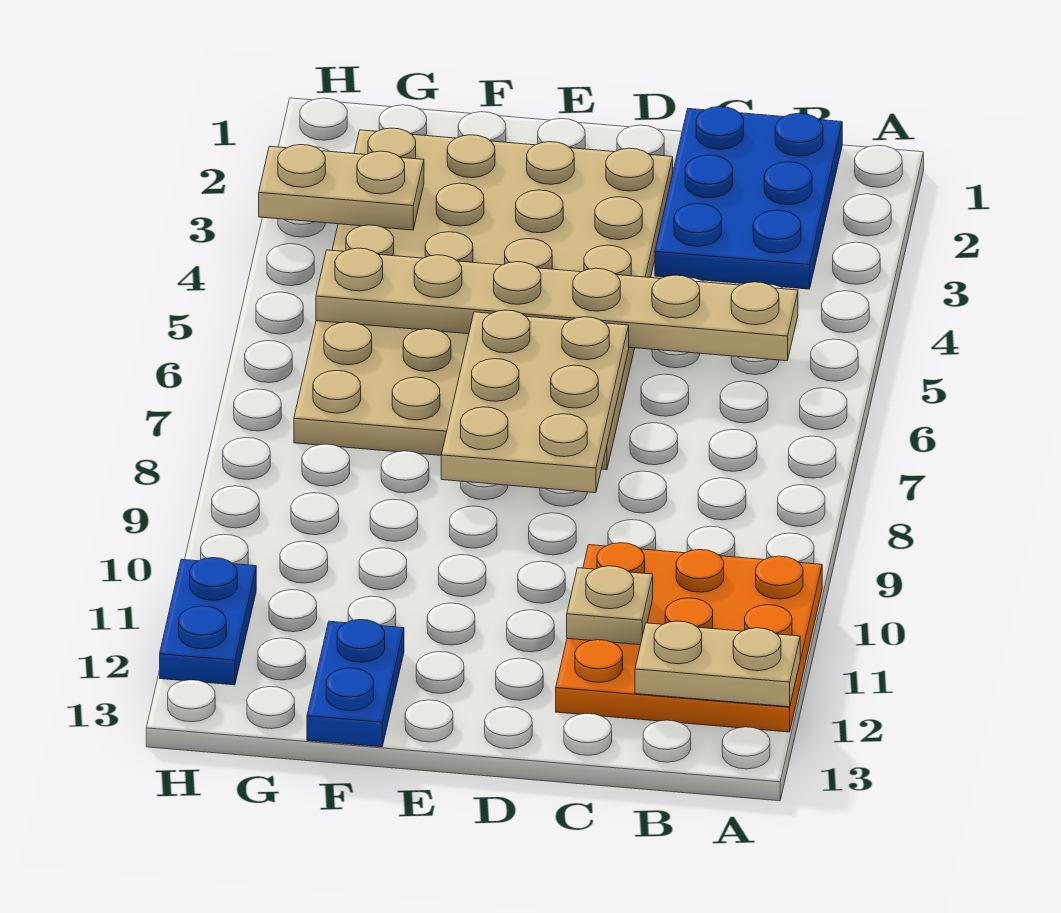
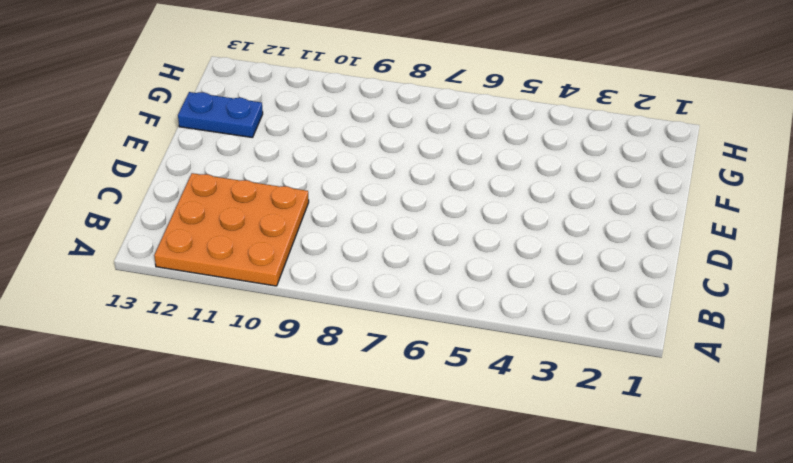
none -> blue plate B1:C3 level 1
none -> tan plate D2:G7 level 1

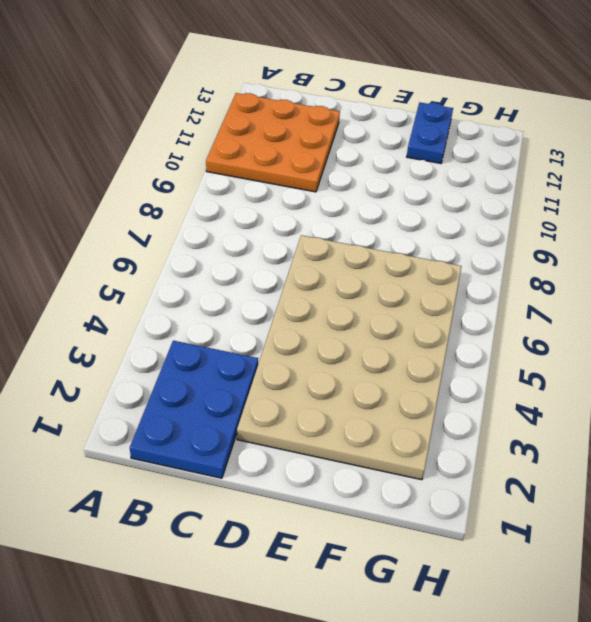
none -> blue plate H11:H12 level 1
none -> tan plate A12:B12 level 2

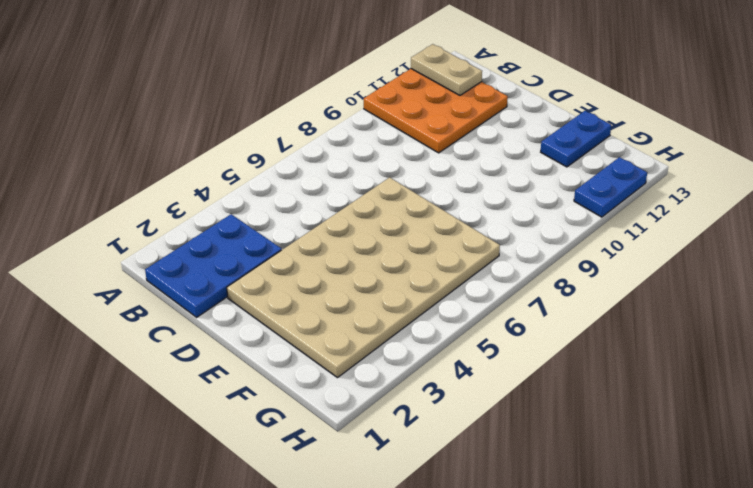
none -> tan plate B5:G5 level 2
none -> tan plate C11 level 2

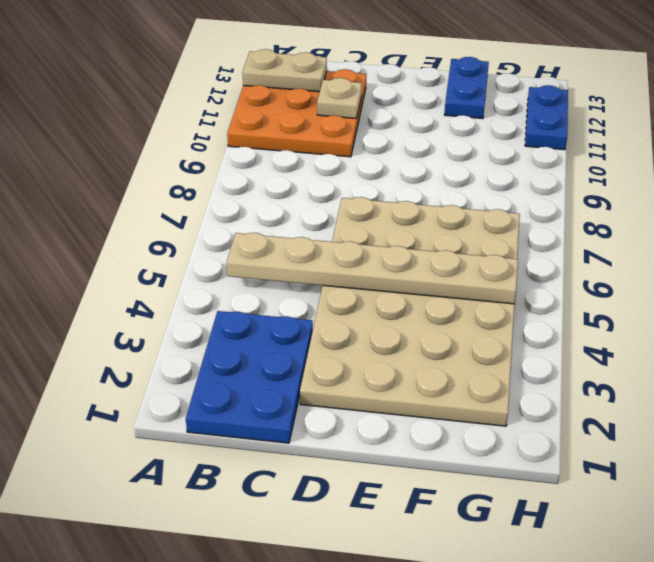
none -> tan plate D6:E8 level 2
none -> tan plate G3:H3 level 2

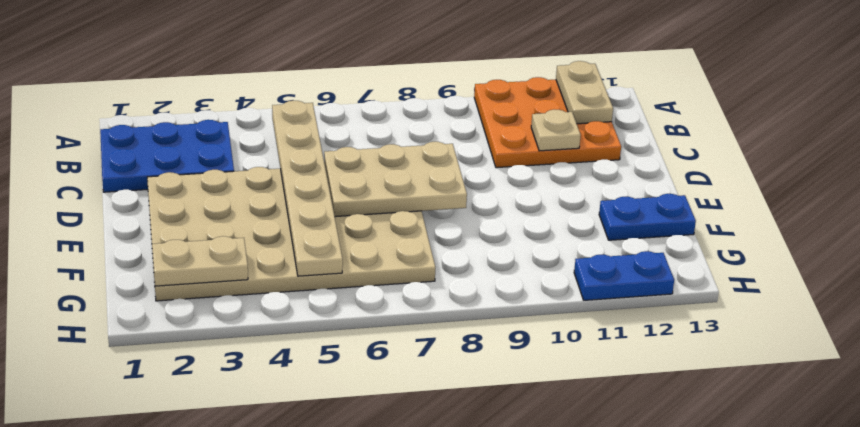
tan plate G2:G3 level 2 -> tan plate G3:H3 level 2

